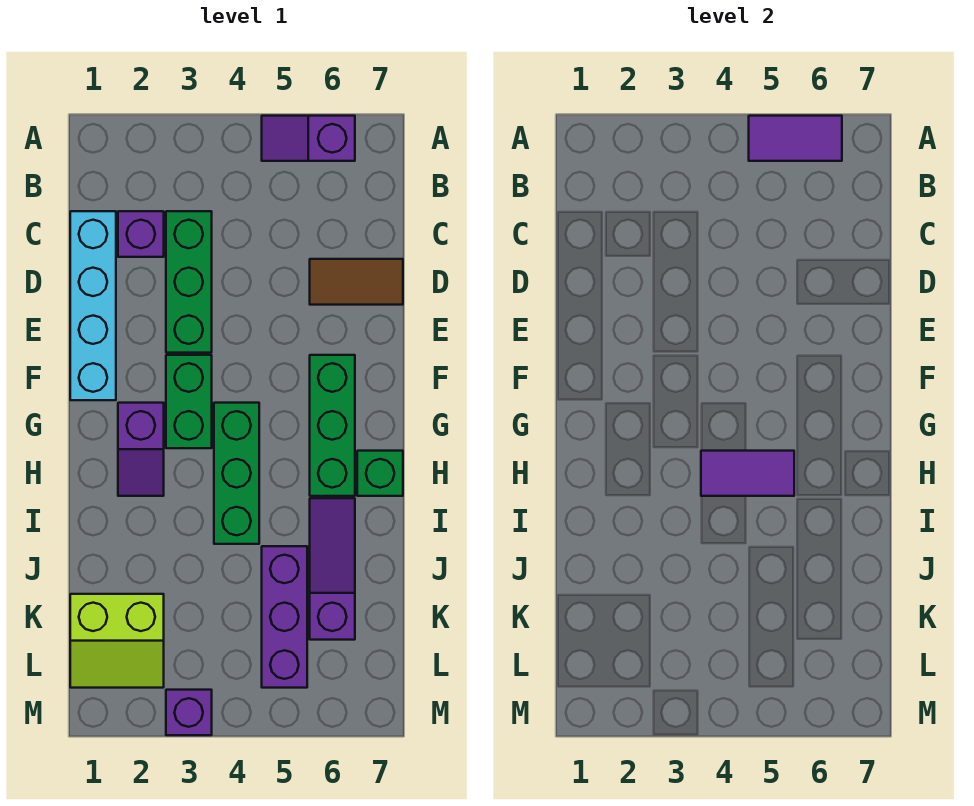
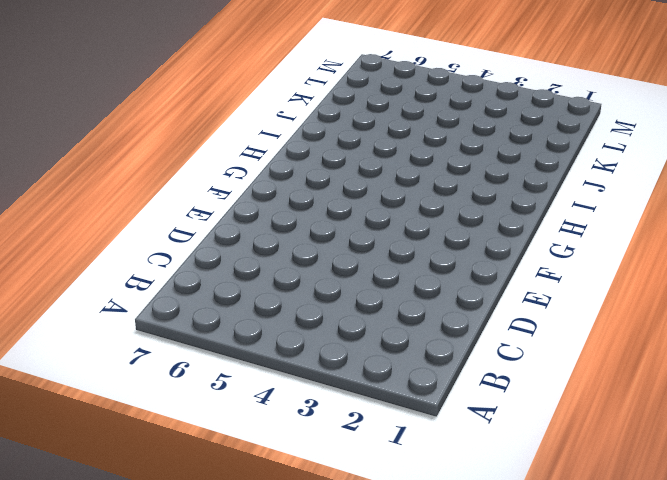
none -> purple slope A5:A6 level 1 top 6
none -> cyan brick C1:F1 level 1
none -> purple brick C2 level 1

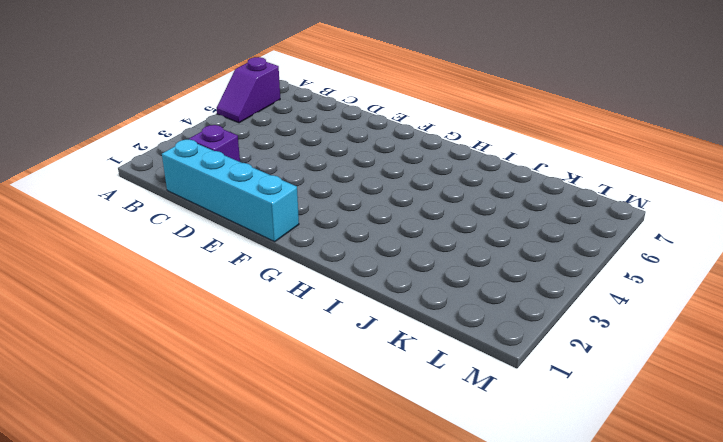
none -> green brick C3:E3 level 1
none -> brown tile D6:D7 level 1
none -> green brick F3:G3 level 1

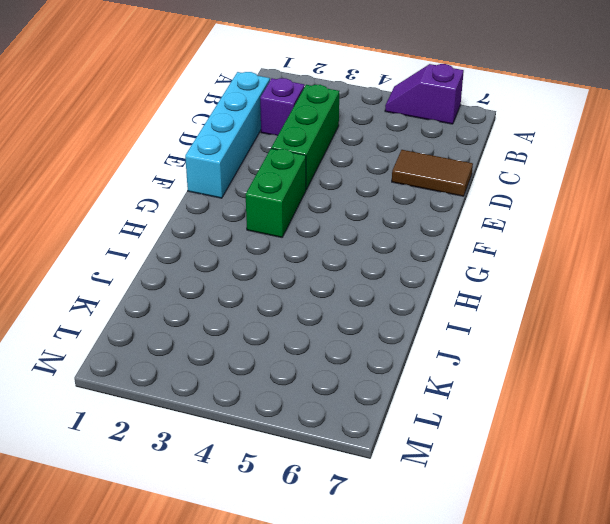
none -> green brick F6:H6 level 1
none -> purple slope G2:H2 level 1 top G
none -> green brick G4:I4 level 1

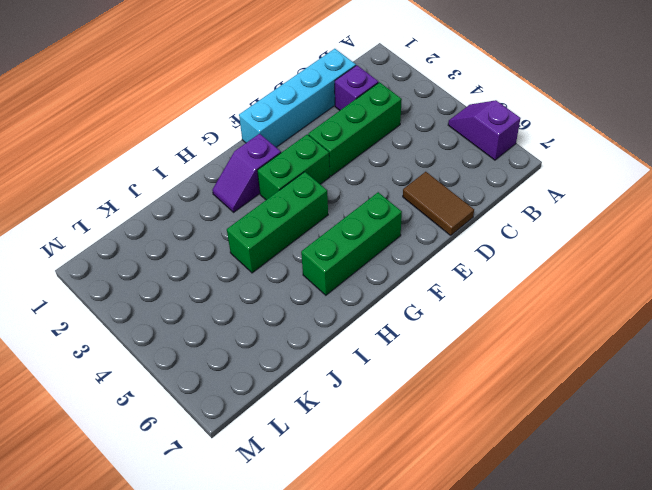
none -> green brick H7 level 1
none -> purple slope I6:K6 level 1 top K
none -> purple brick J5:L5 level 1

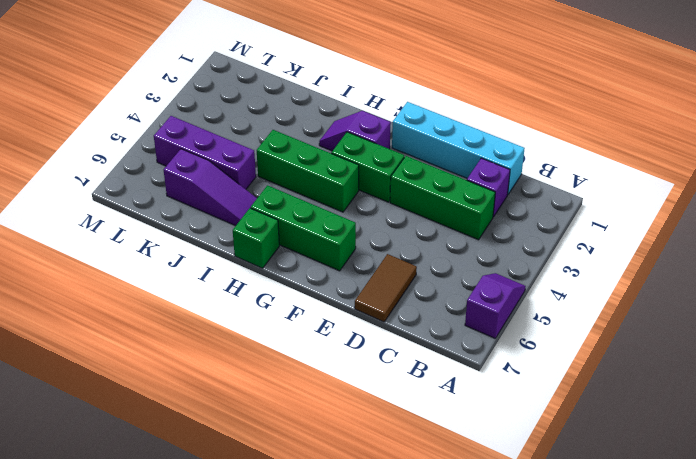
none -> lime slope K1:L2 level 1 top K
none -> purple brick M3 level 1
none -> purple tile A5:A6 level 2

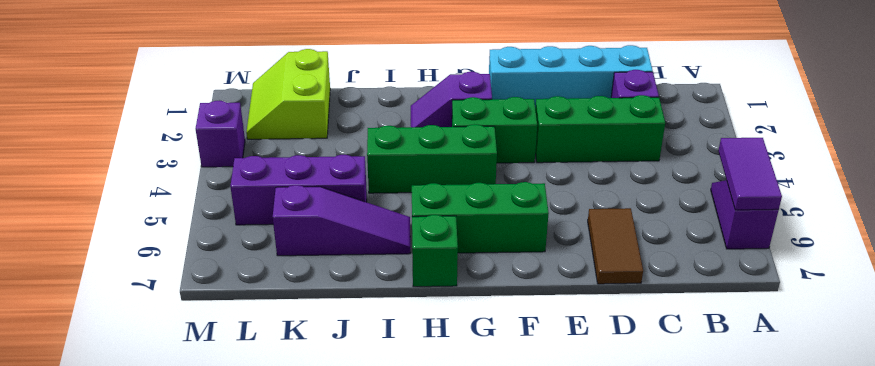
none -> purple tile H4:H5 level 2

